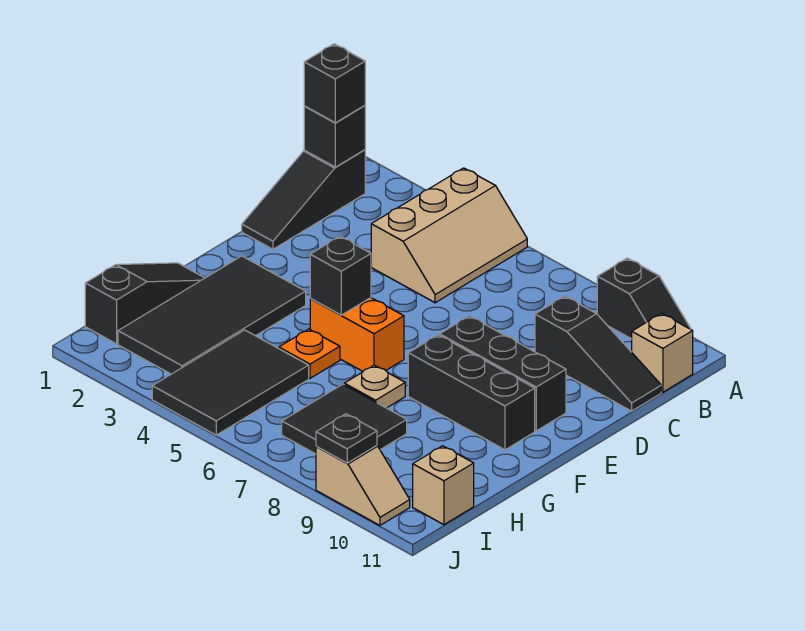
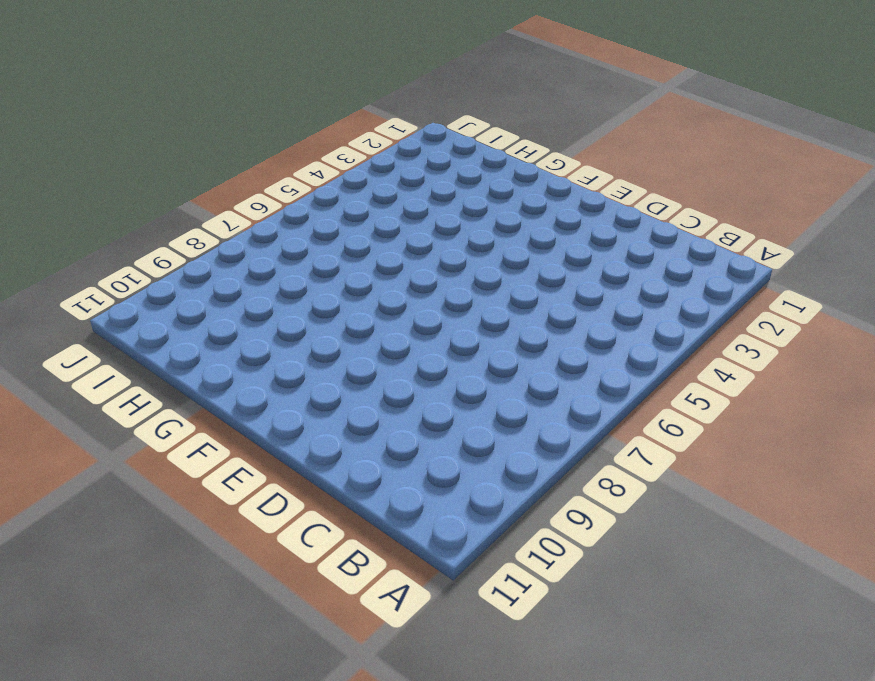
none -> tan slope A4:C5 level 1 top 4
none -> black slope A9:A10 level 1 top 9
none -> black slope B1:D1 level 1 top B

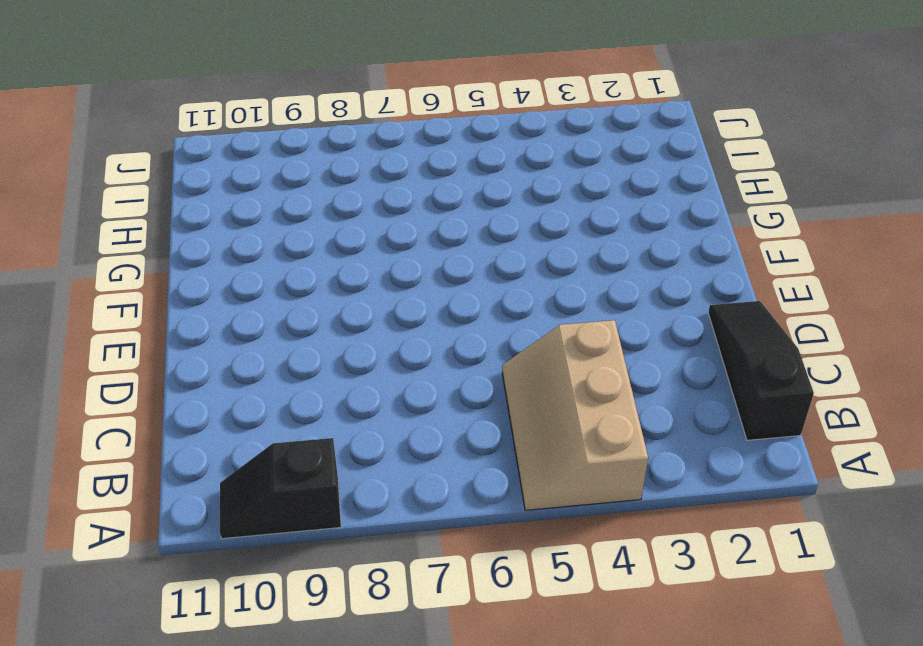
none -> tan brick B11 level 1
none -> black slope C9:C11 level 1 top 9
none -> black brick E8:E10 level 1

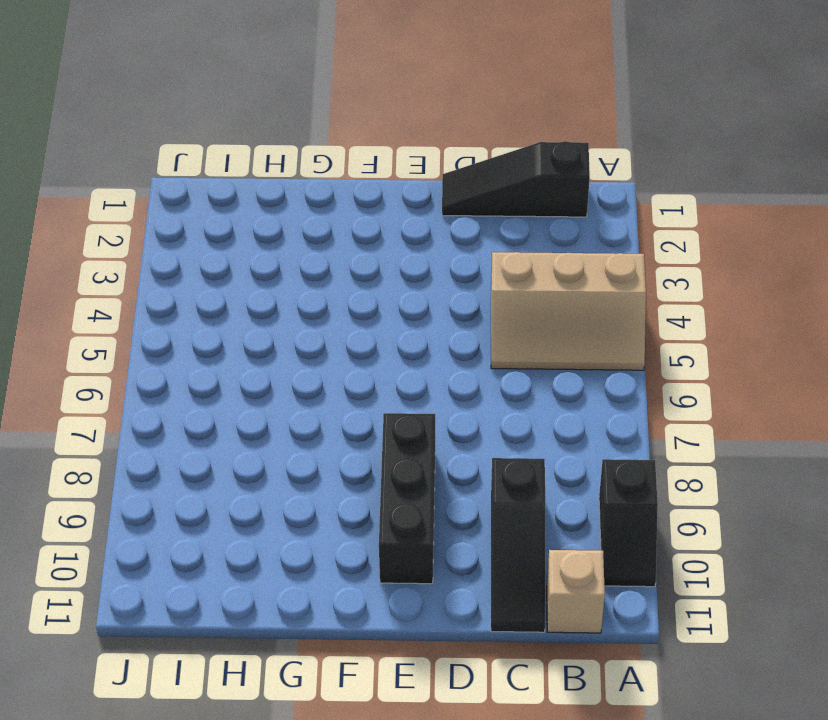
none -> black tile F2:I3 level 1
none -> orange brick F5:F6 level 1
none -> black brick F8:F10 level 1

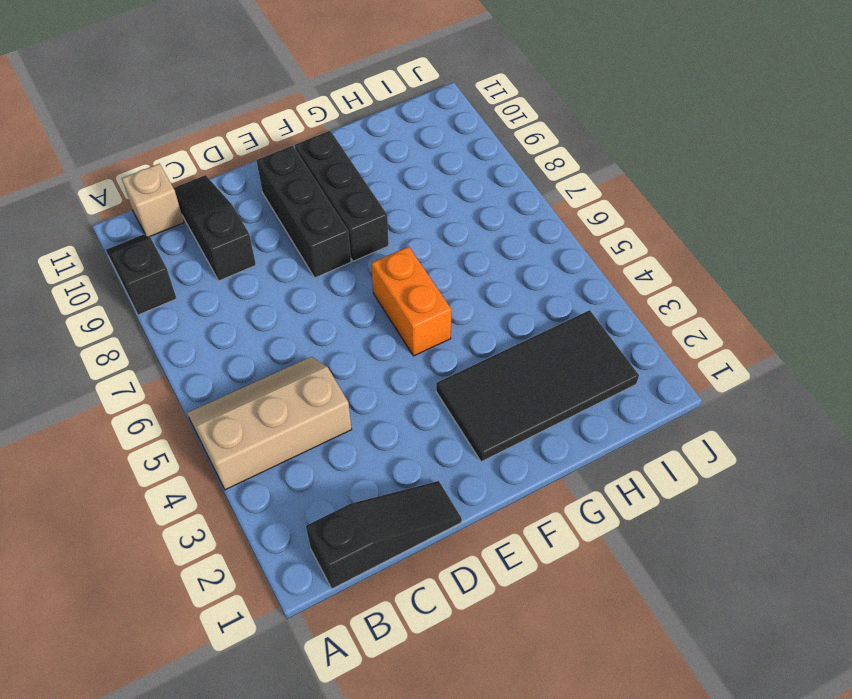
none -> black slope G1:I1 level 1 top I
none -> orange plate G5 level 1
none -> tan plate G7 level 1

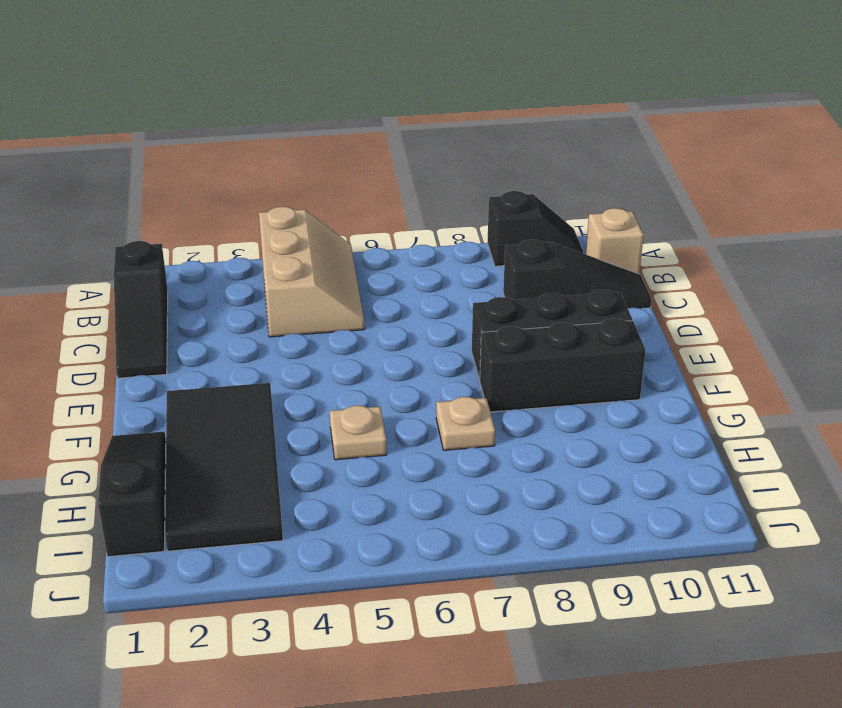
tan plate G5 level 1 -> orange plate G5 level 1
none -> orange brick F5:F6 level 1
none -> black tile H4:J5 level 1
none -> black tile H7:I8 level 1

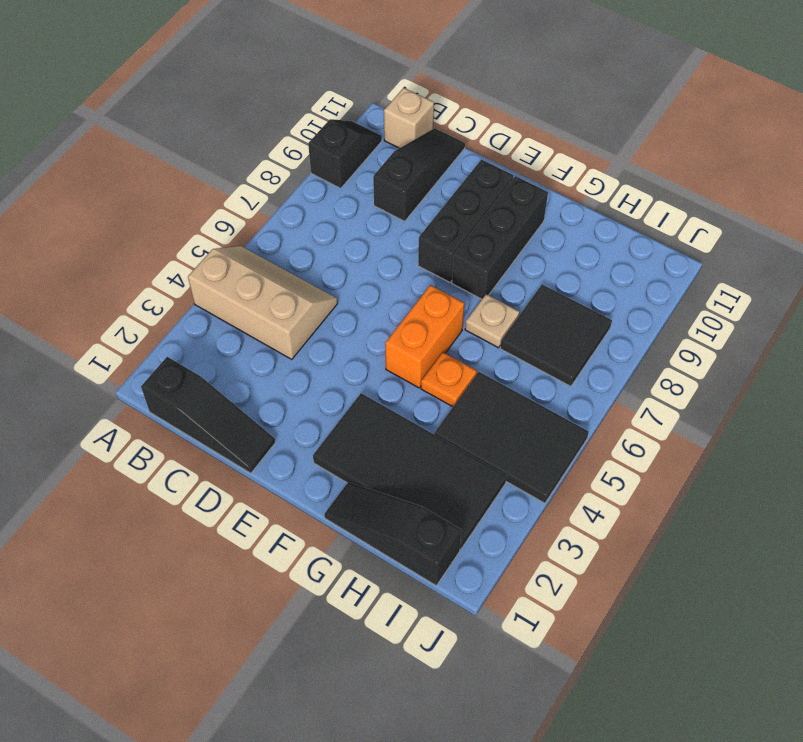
none -> tan brick I11 level 1
none -> tan slope J9:J10 level 1 top 9
none -> black brick B1 level 2

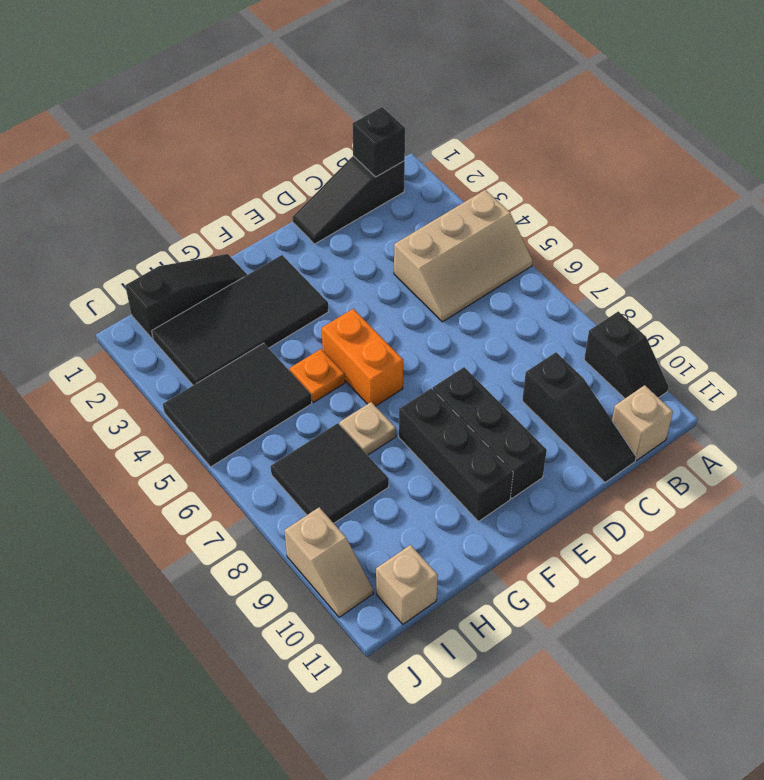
none -> black brick F5 level 2
none -> black plate J9 level 2
none -> black brick B1 level 3

